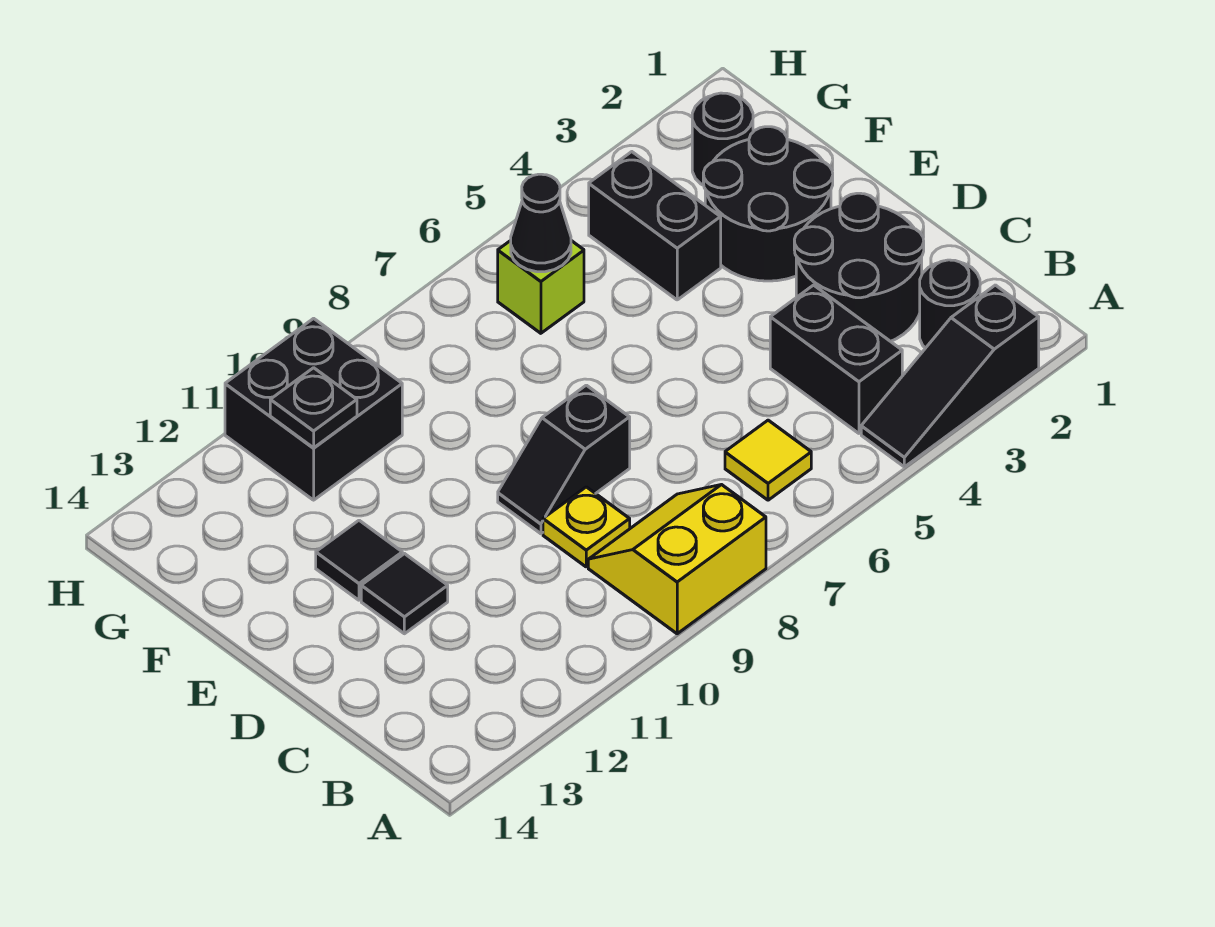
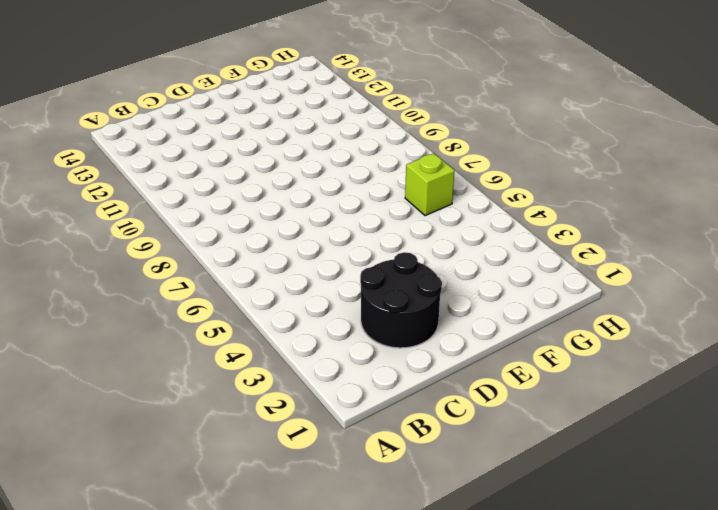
none -> black slope A2:A4 level 1 top 2
none -> yellow slope A8:B9 level 1 top A
none -> black round brick B2 level 1

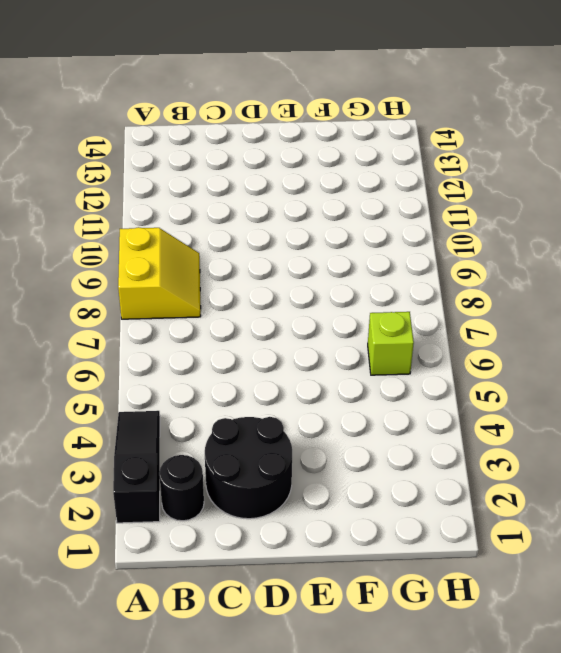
none -> black brick B4:C4 level 1
none -> yellow tile B6 level 1
none -> yellow plate C9 level 1

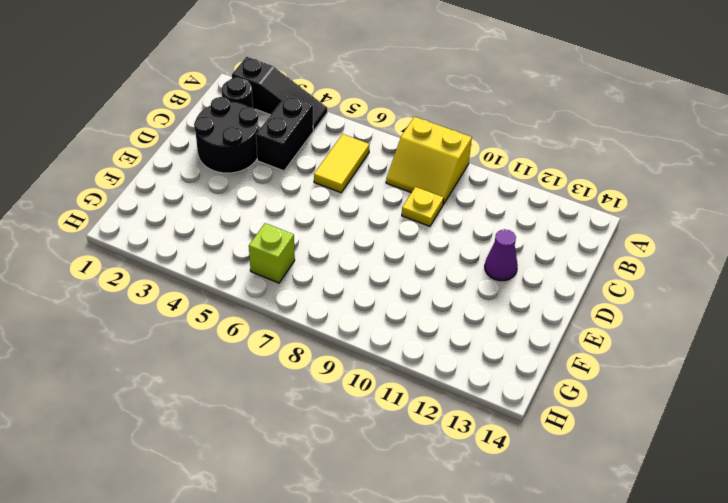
yellow tile B6:C6 level 1 -> yellow tile B6 level 1
purple cone D12 level 1 -> black tile D12 level 1
none -> black slope D8:D9 level 1 top 8
none -> black round brick E2:F3 level 1
none -> black tile E12 level 1

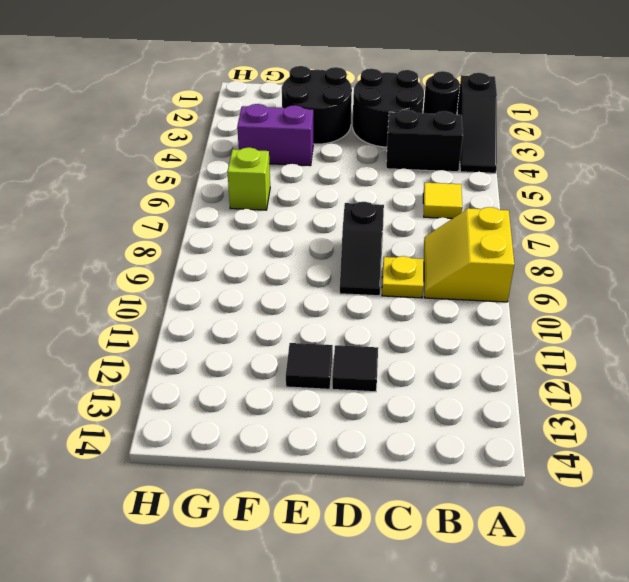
purple brick F4:G4 level 1 -> black brick F4:G4 level 1
none -> black round brick G2 level 1
none -> black brick G10:H11 level 1
none -> black cone G6 level 2

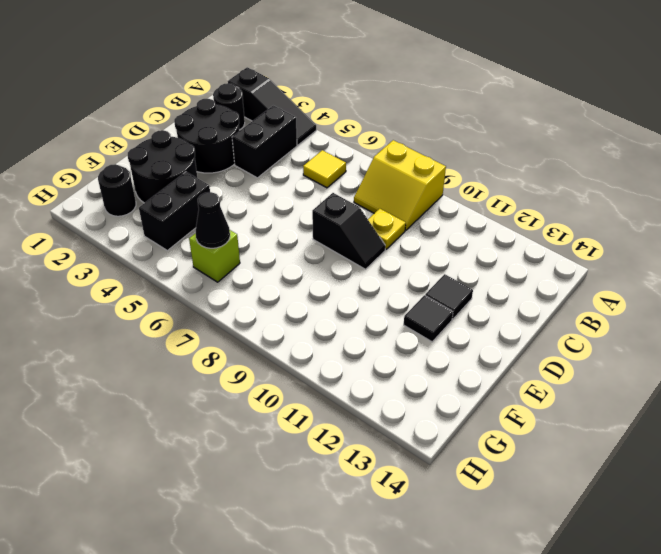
none -> black brick G10:H11 level 1
none -> black plate G11 level 2

